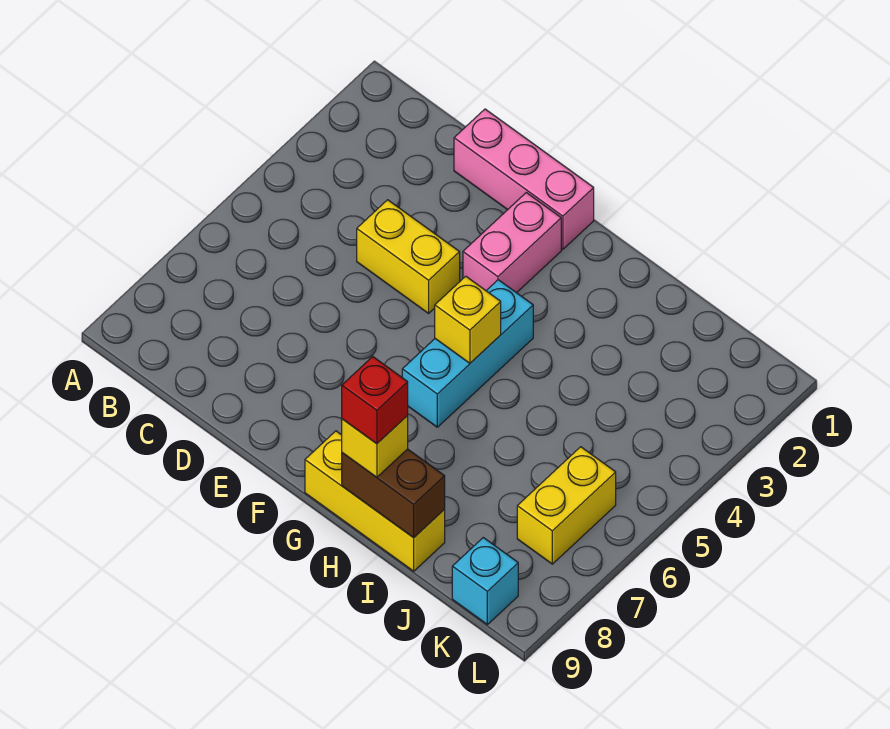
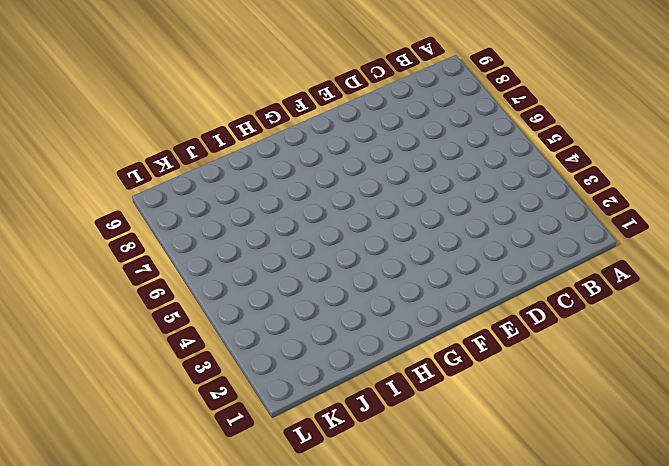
none -> pink brick D1:F1 level 1
none -> yellow brick D4:E4 level 1

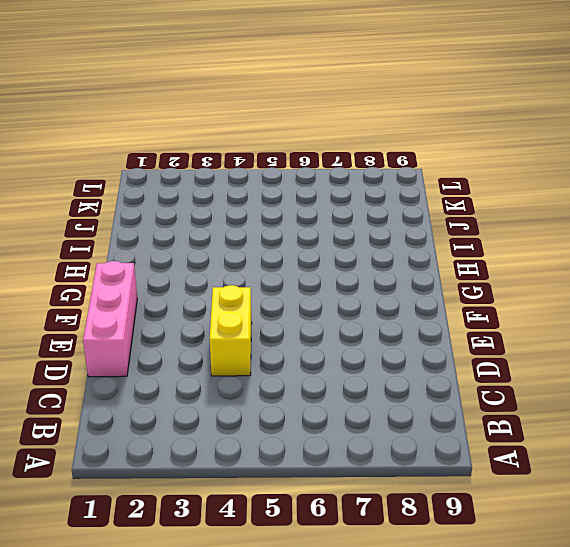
none -> pink brick F2:F3 level 1
none -> cyan brick G4:G6 level 1

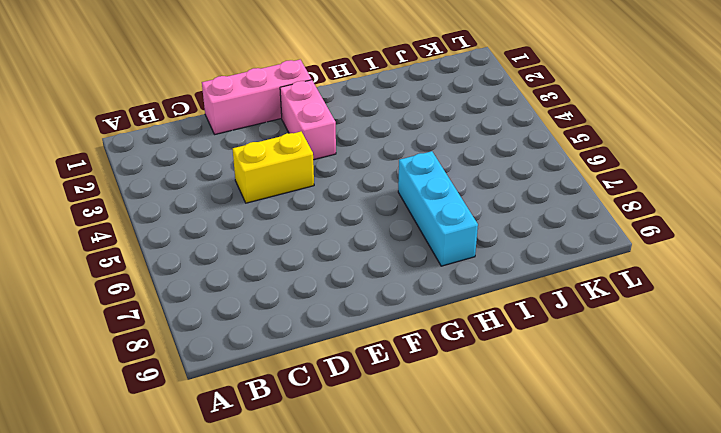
cyan brick H6:H8 level 1 -> cyan brick G4:G6 level 1
none -> yellow brick G9:I9 level 1
none -> yellow brick K6:K7 level 1

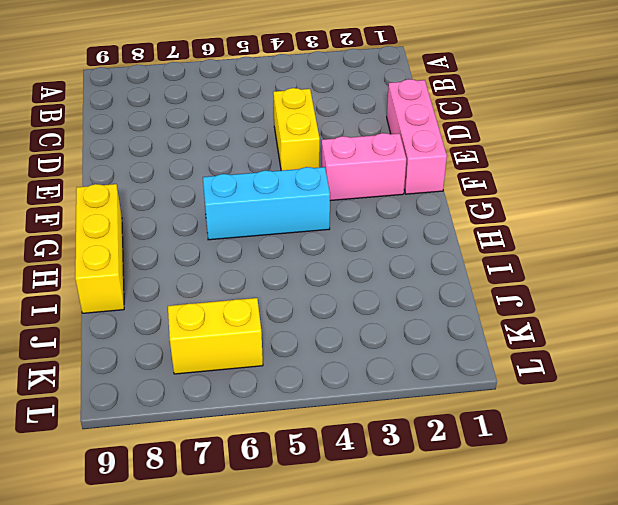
none -> cyan brick K9 level 1
none -> yellow brick G5 level 2

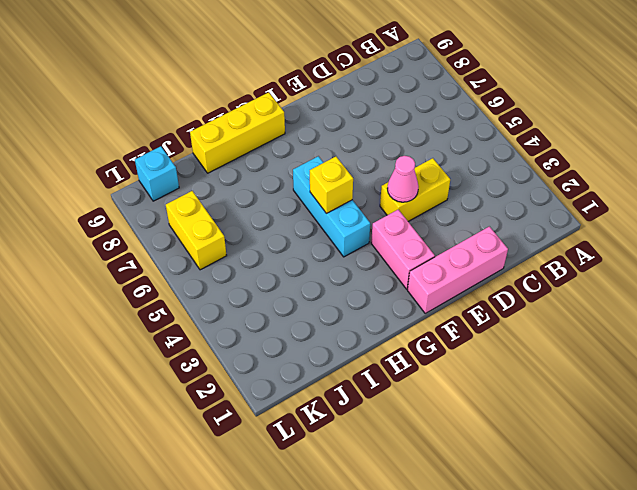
pink cone E4 level 2 -> none
none -> brown brick H9:I9 level 2
none -> yellow brick H9 level 3

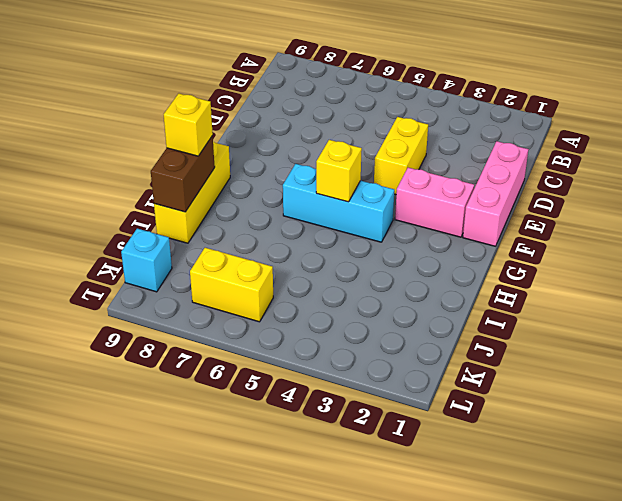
none -> red brick H9 level 4

